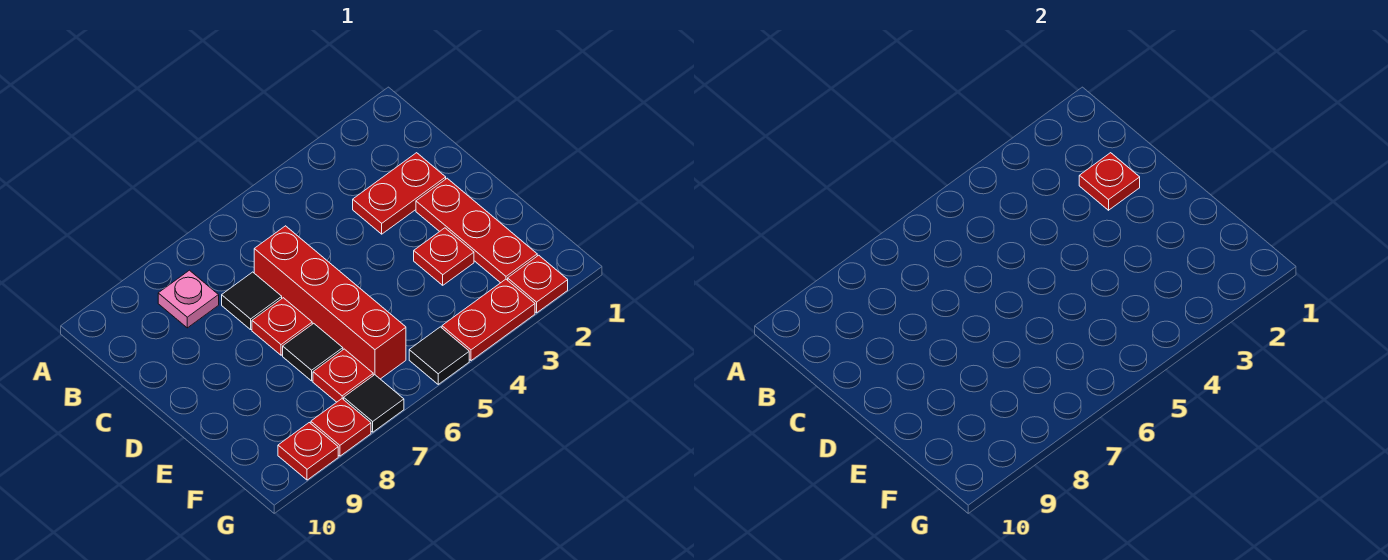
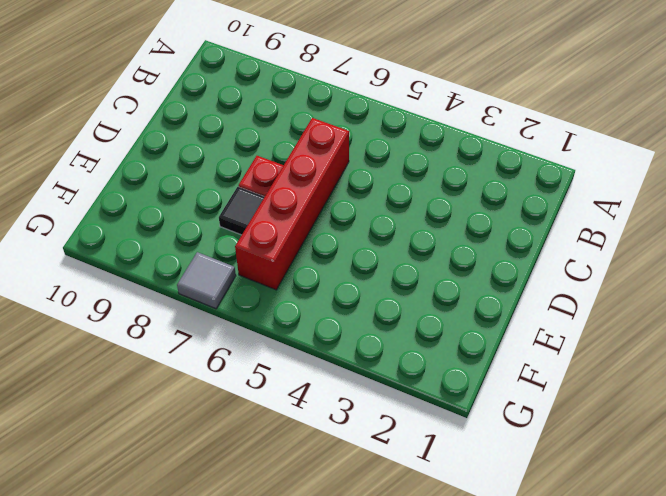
grey tile G7 level 1 -> black tile G7 level 1
none -> pink plate B8 level 1
none -> red plate C2:C3 level 1
none -> black tile C7 level 1

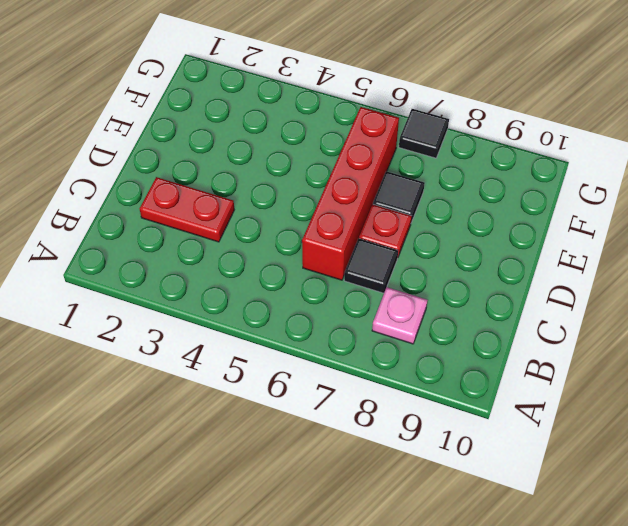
none -> red plate D2:F2 level 1
none -> red plate E3 level 1
none -> red plate F7 level 1

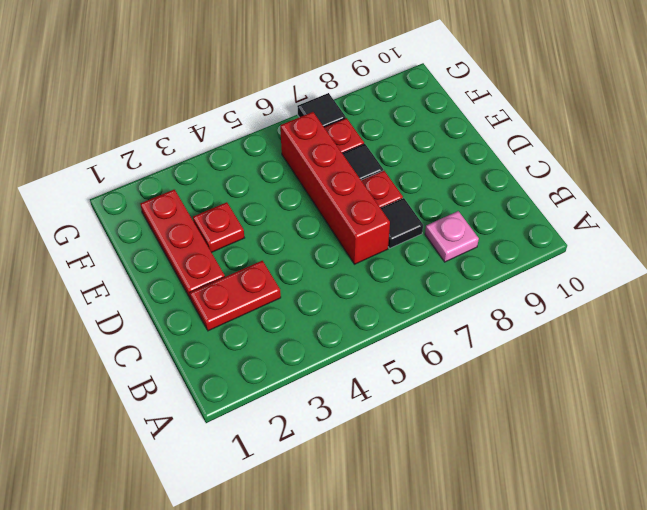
none -> red plate G2 level 1
none -> red plate G3:G4 level 1
none -> black tile G5 level 1

